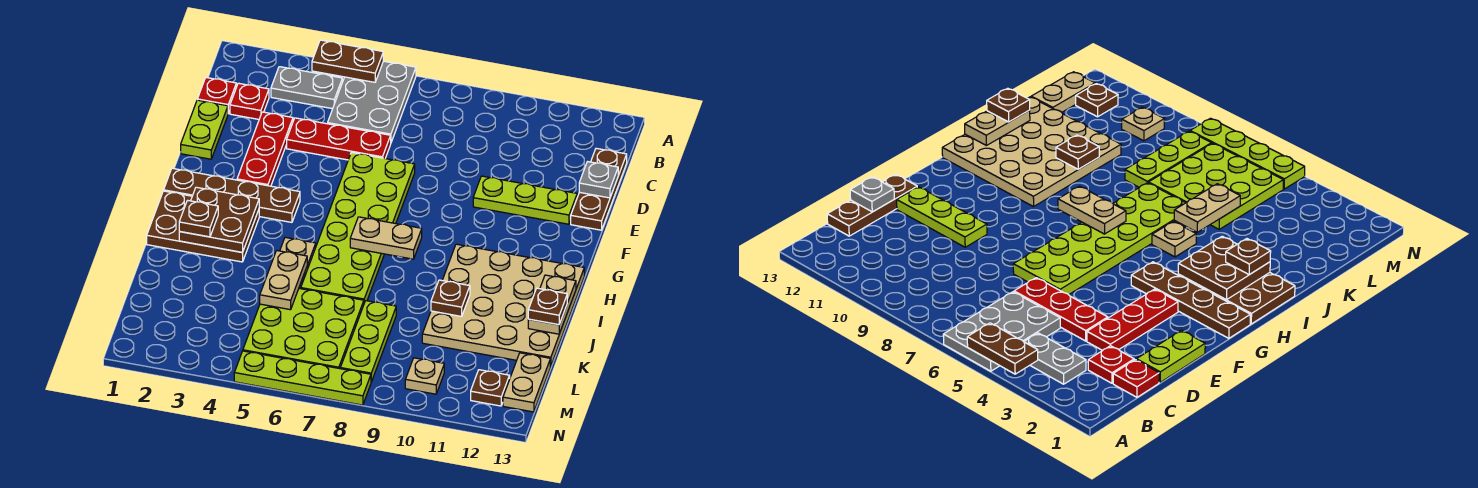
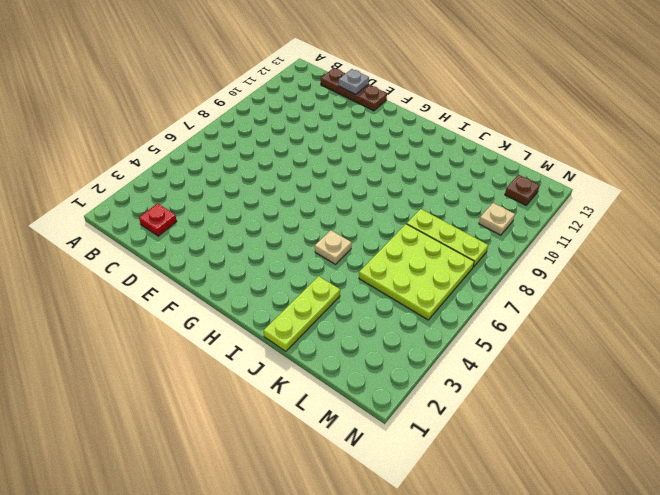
lime plate J1:J3 level 1 -> lime plate E10:E12 level 1
none -> grey plate A5:C6 level 1
none -> grey plate B3:B4 level 1
none -> red plate C1 level 1

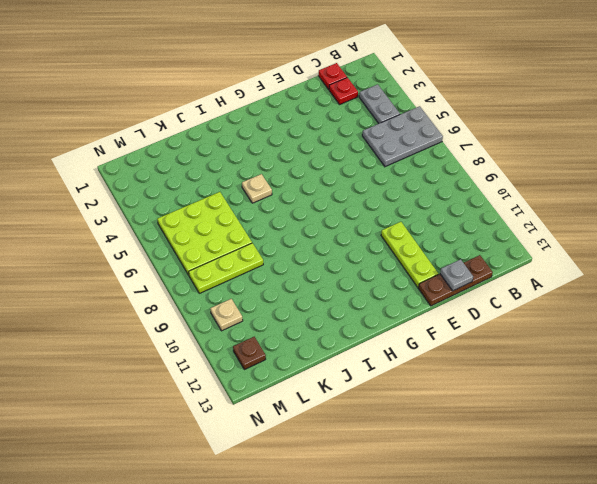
none -> lime plate D1:E1 level 1
none -> red plate D3:F3 level 1
none -> red plate D4:D6 level 1

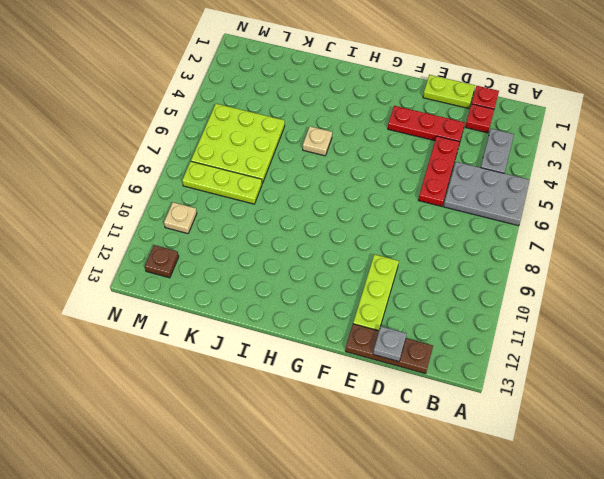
none -> lime plate E6:J7 level 1
none -> brown plate G1:G4 level 1
none -> brown plate H1:I3 level 1

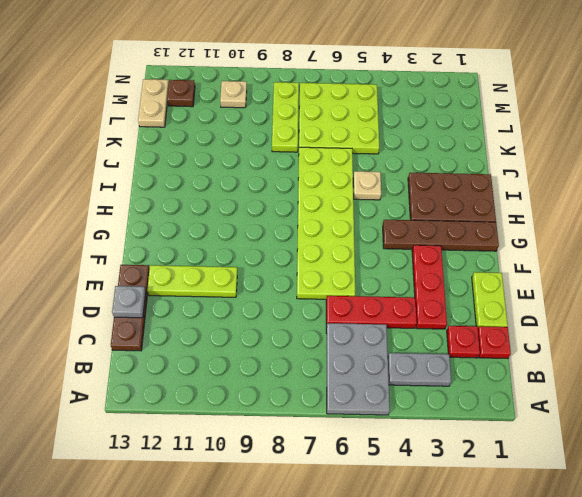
none -> tan plate H10:K13 level 1
none -> lime plate N5:N8 level 1
none -> brown plate A4:A5 level 2

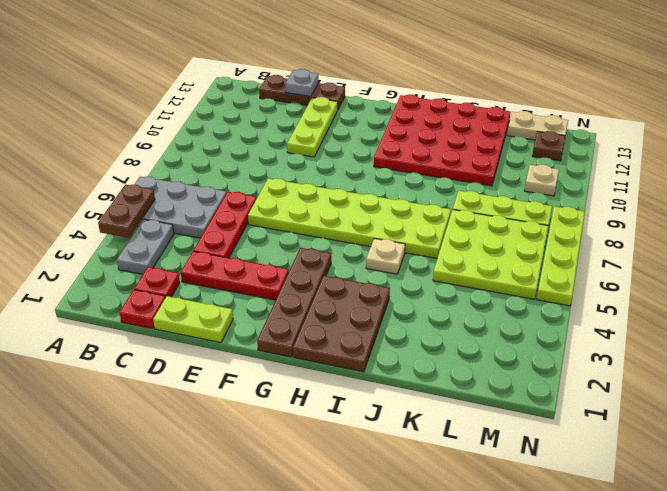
red plate H10:K13 level 1 -> tan plate H10:K13 level 1
none -> brown plate H2:I3 level 2
none -> tan plate H7:H8 level 2
none -> tan plate I13:J13 level 2

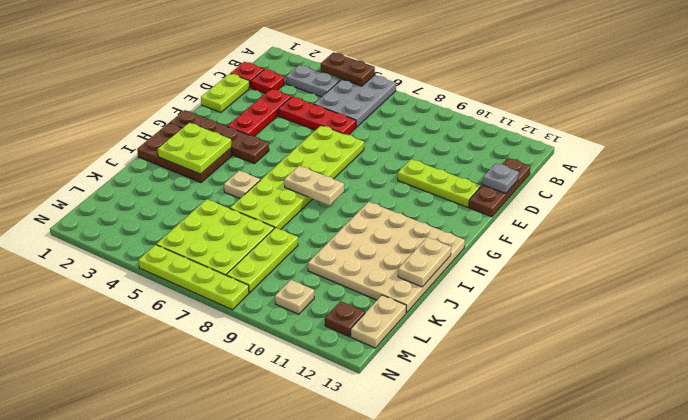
lime plate H2:I3 level 2 -> brown plate H2:I3 level 2
none -> tan plate J5:K5 level 2
none -> brown plate J10 level 2
none -> brown plate I2 level 3

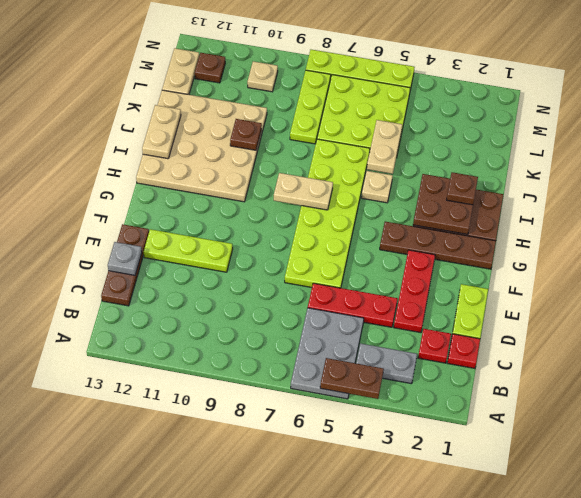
none -> brown plate J13 level 3

